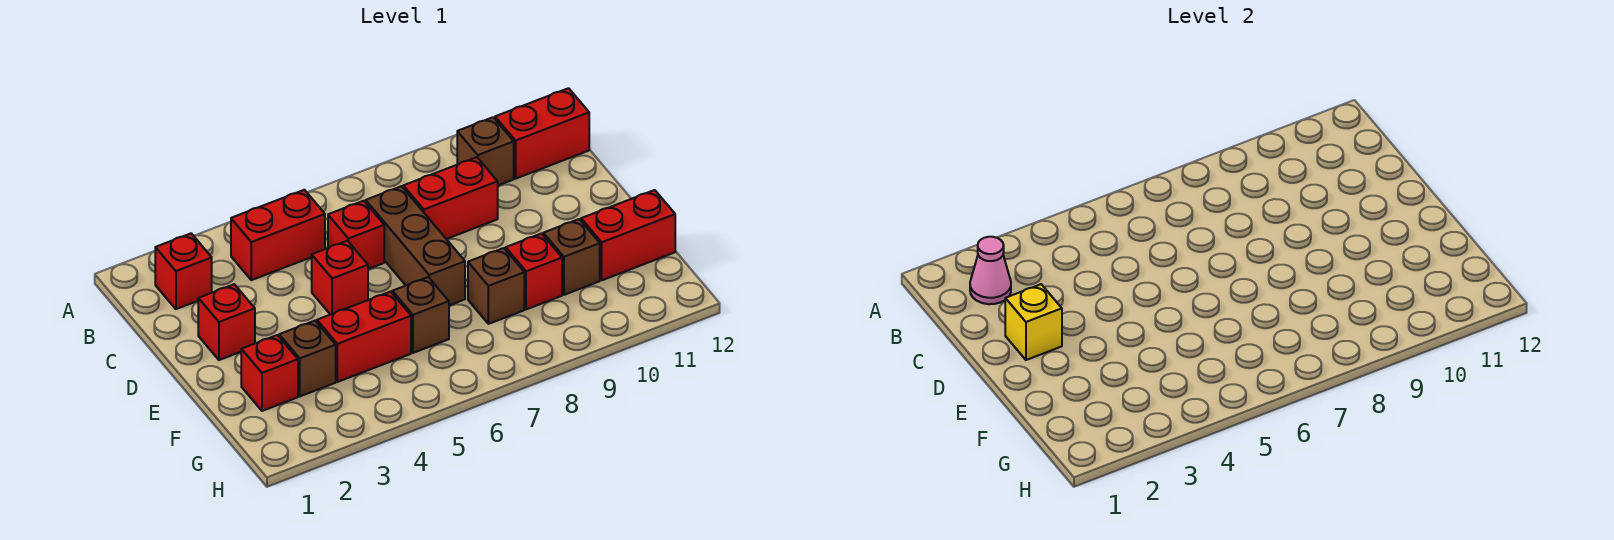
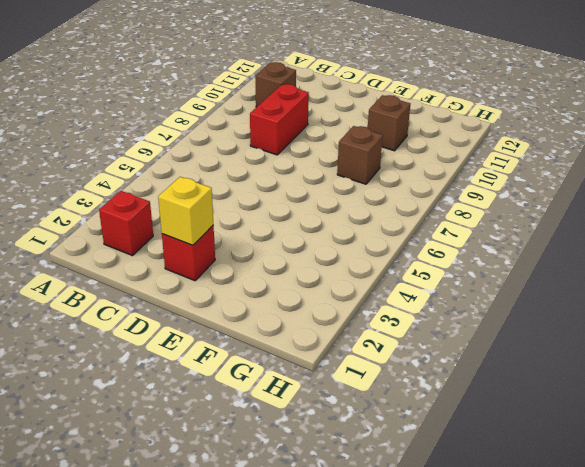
none -> red brick B4:B5 level 1
none -> red brick B11:B12 level 1
none -> red brick C6 level 1

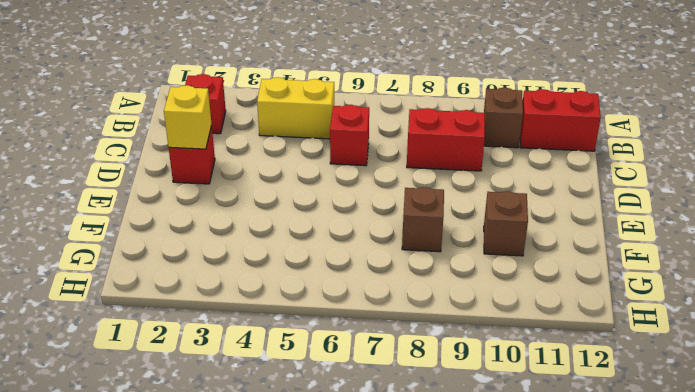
yellow brick B4:B5 level 1 -> red brick B4:B5 level 1
none -> brown brick C7:E7 level 1
none -> red brick D5 level 1
none -> red brick F2 level 1

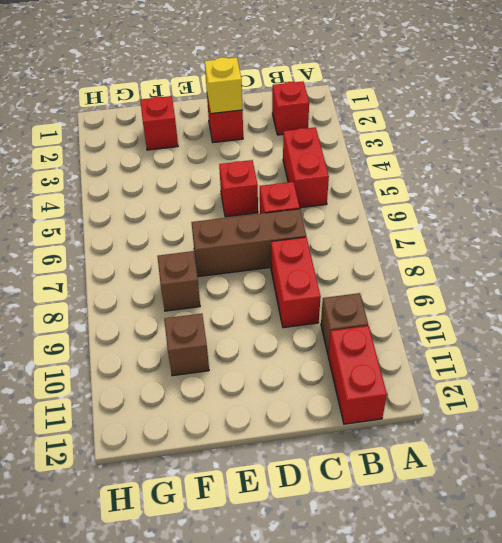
none -> brown brick F3 level 1
none -> red brick F4:F5 level 1
none -> brown brick F6 level 1

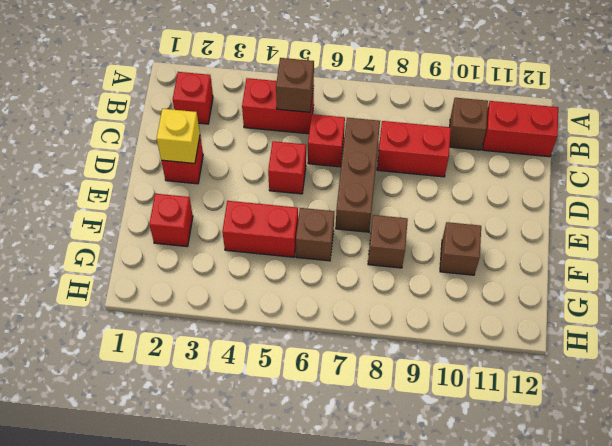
brown brick B5 level 2 -> brown brick F3 level 1
none -> red brick F9 level 1
none -> red brick F11:F12 level 1
none -> pink cone B2 level 2

